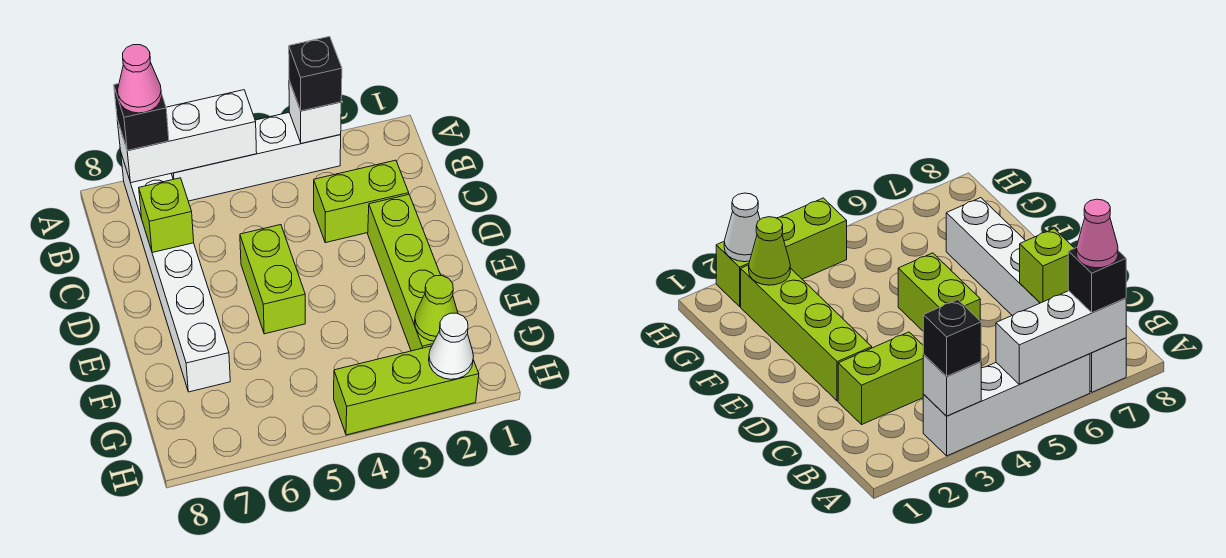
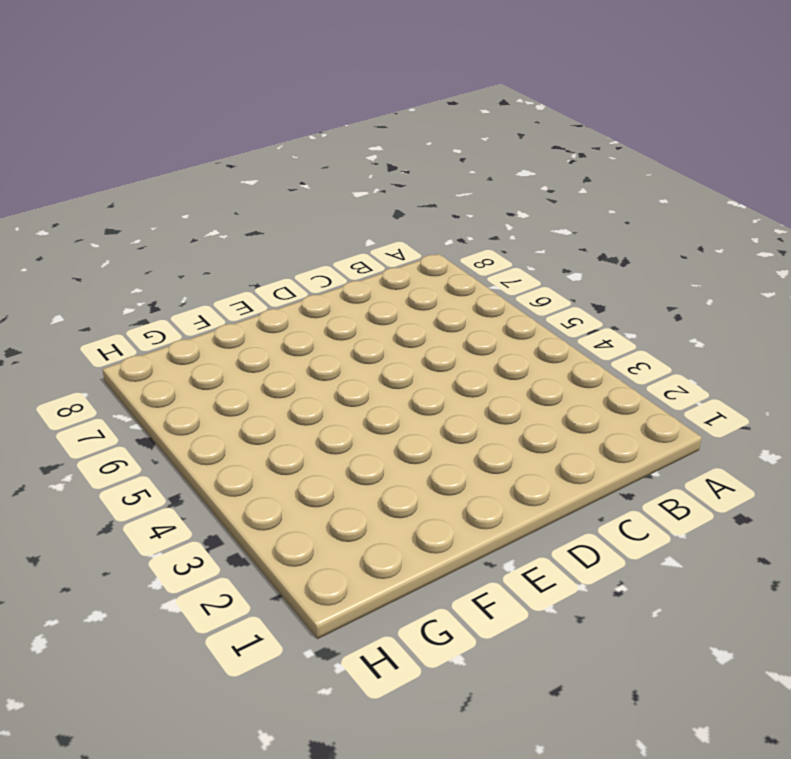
none -> white brick A3:A6 level 1
none -> white brick A7:F7 level 1
none -> lime brick C2:C3 level 1

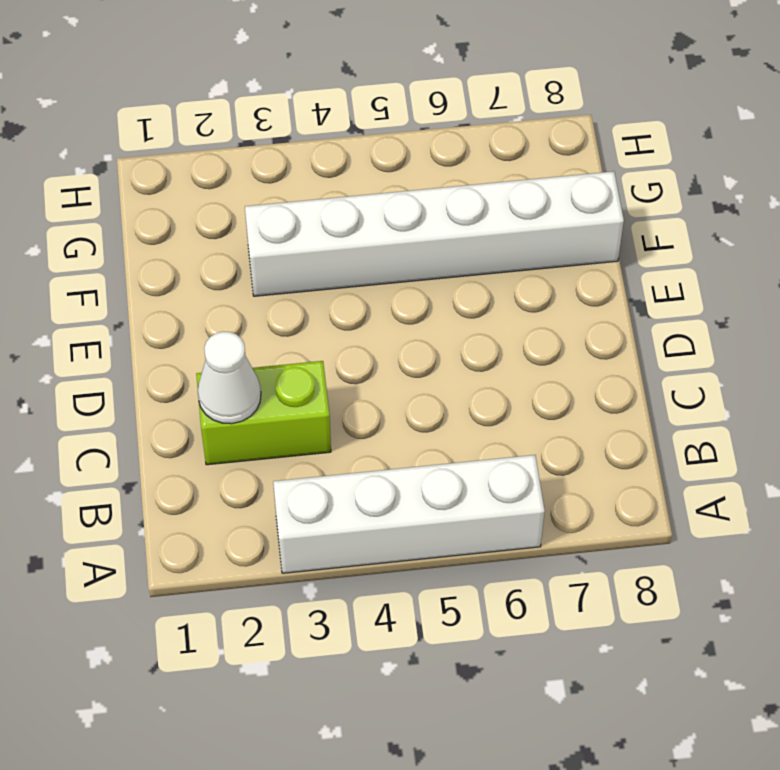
white cone C2 level 2 -> white cone H2 level 2
white brick F3:F8 level 1 -> white brick A7:F7 level 1
none -> lime brick D2:G2 level 1
none -> lime brick D5:E5 level 1
none -> lime brick H2:H4 level 1

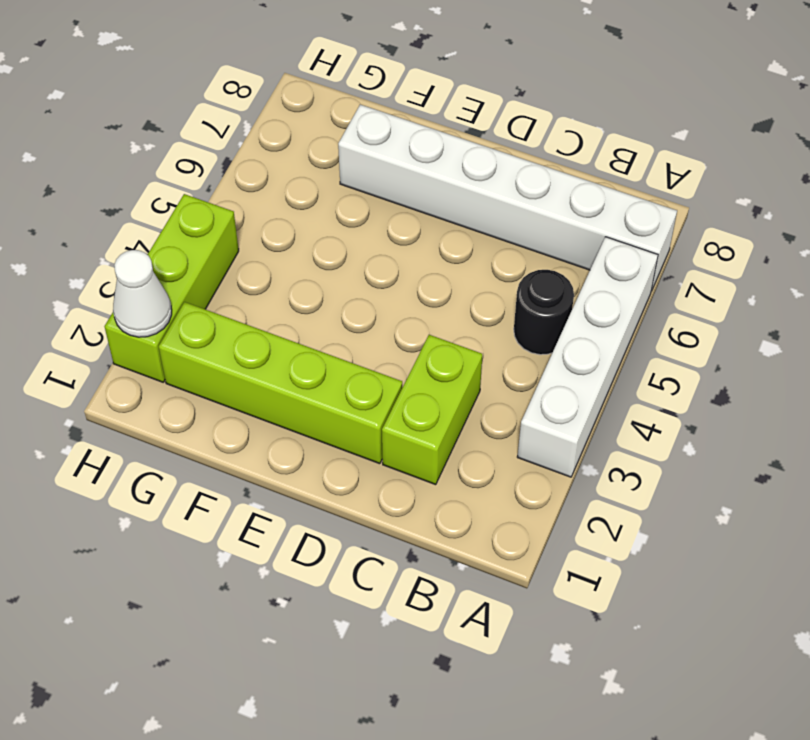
black round brick B5 level 1 -> none
none -> lime brick D5:E5 level 1
none -> white brick A3 level 2
none -> white brick A5:A7 level 2

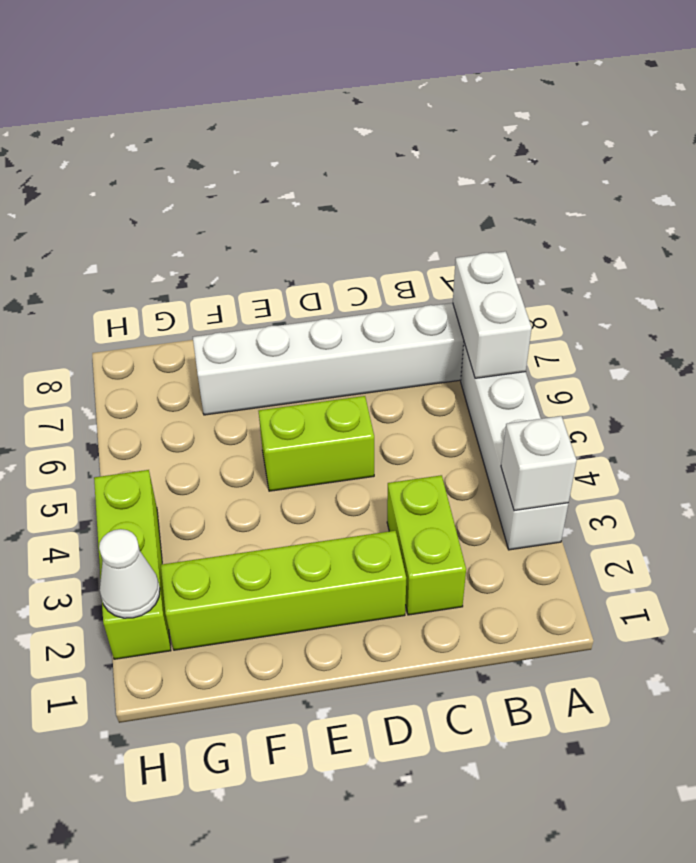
white brick A6:A7 level 2 -> white brick A5:A7 level 2
none -> lime brick C7 level 2
none -> lime cone G2 level 2
none -> black brick A3 level 3

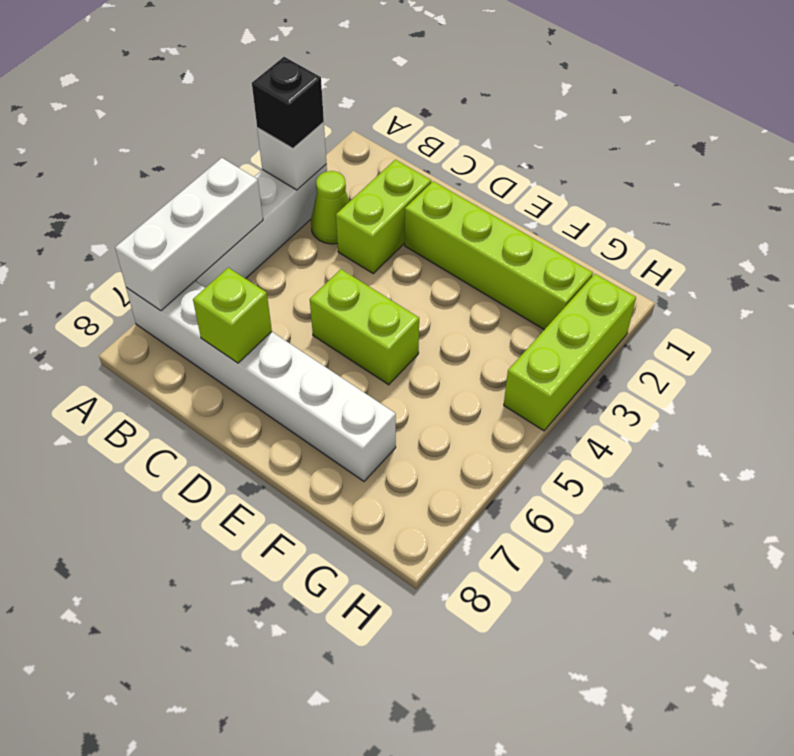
lime cone B3 level 1 -> lime cone G2 level 2
none -> white cone H2 level 2
none -> black brick A7 level 3
none -> pink cone A7 level 4

